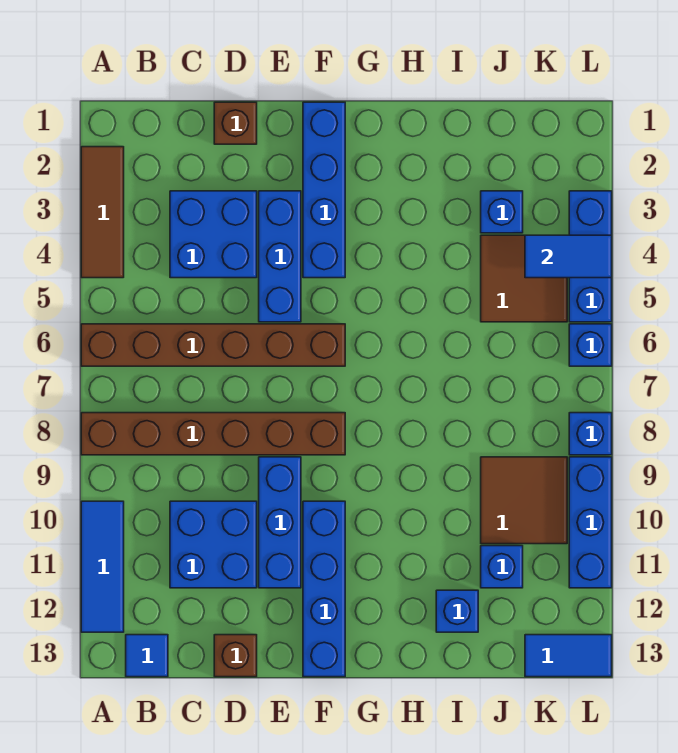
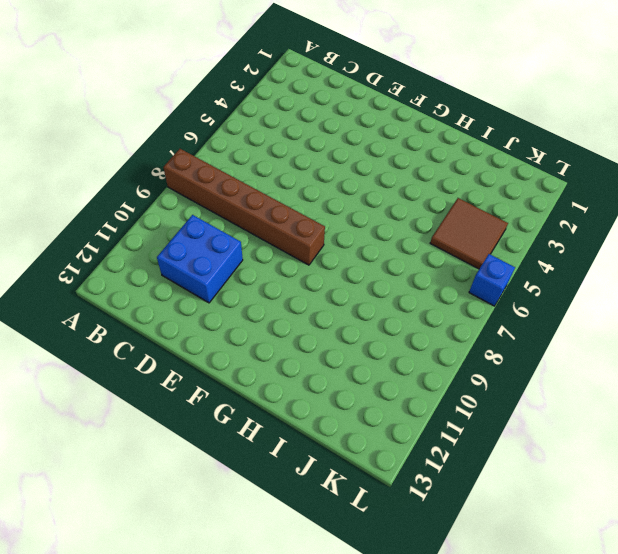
none -> brown tile A2:A4 level 1
none -> brown brick A6:F6 level 1
none -> blue tile A10:A12 level 1

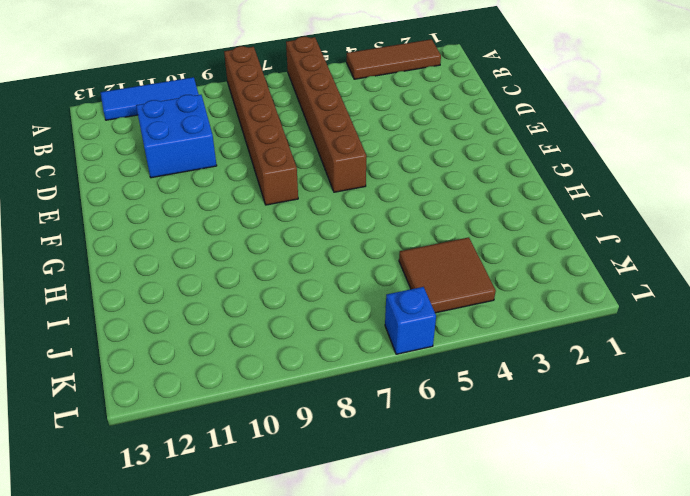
none -> blue tile B13 level 1
none -> blue brick C3:D4 level 1
none -> brown brick D1 level 1

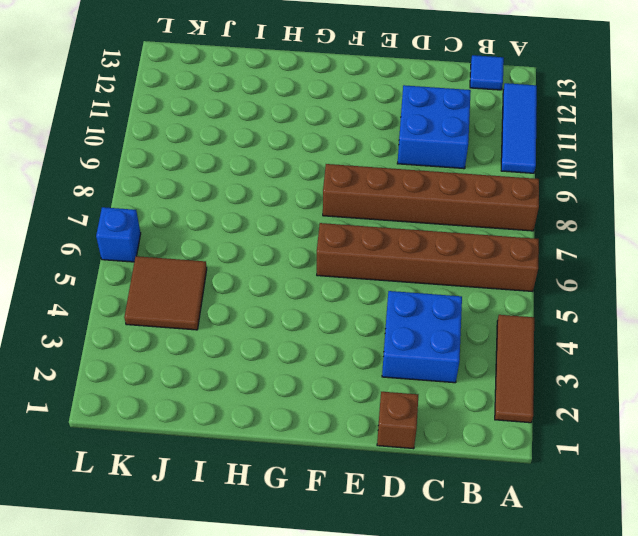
none -> brown brick D13 level 1
none -> blue brick E3:E5 level 1
none -> blue brick E9:E11 level 1

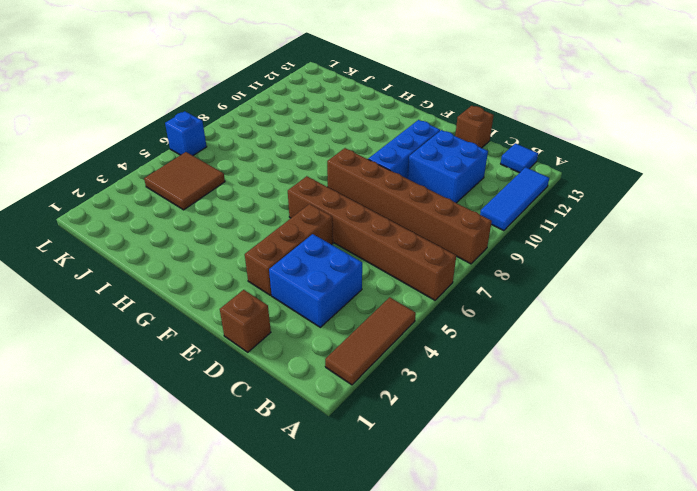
brown brick E3:E5 level 1 -> blue brick E3:E5 level 1
none -> blue brick F1:F4 level 1
none -> blue brick F10:F13 level 1
none -> blue brick I12 level 1

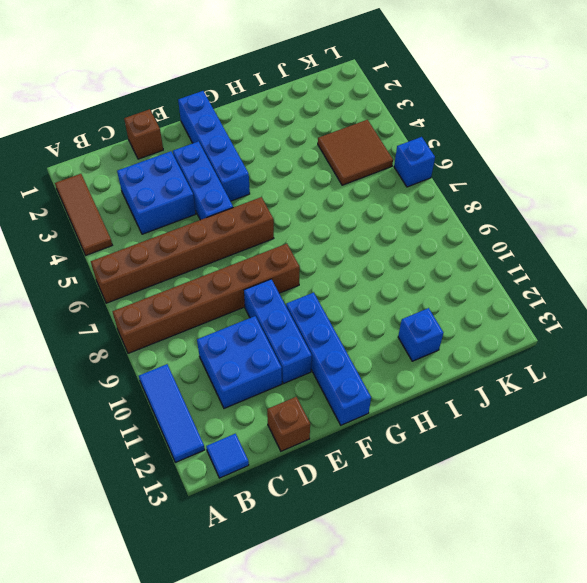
none -> blue brick J3 level 1
none -> brown tile J9:K10 level 1
none -> blue brick J11 level 1

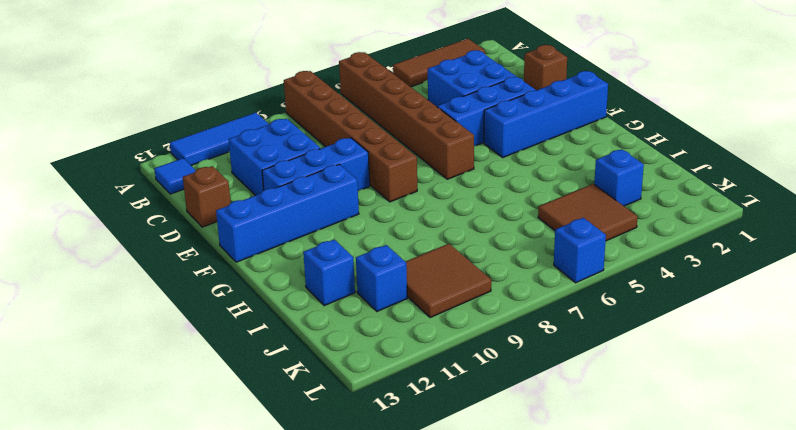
none -> blue tile K13:L13 level 1
none -> blue brick L3:L5 level 1
none -> blue brick L8 level 1

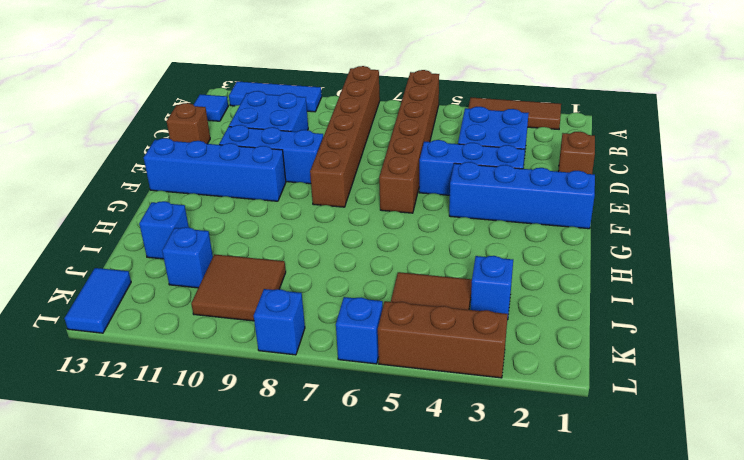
brown brick L3:L5 level 1 -> blue brick L3:L5 level 1
none -> blue brick L9:L11 level 1
none -> blue tile K4:L4 level 2

